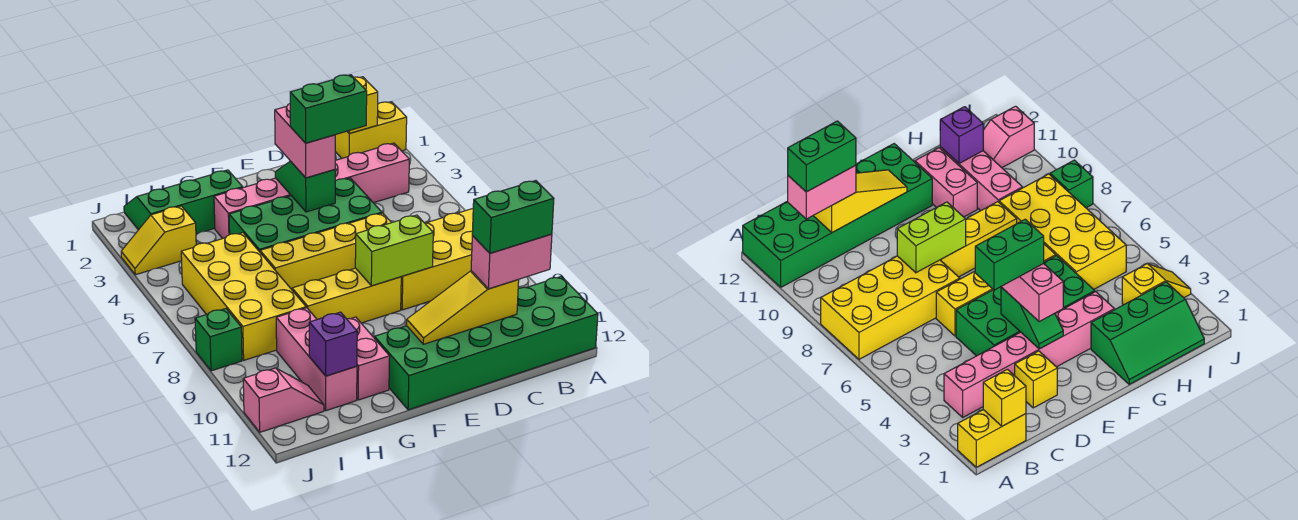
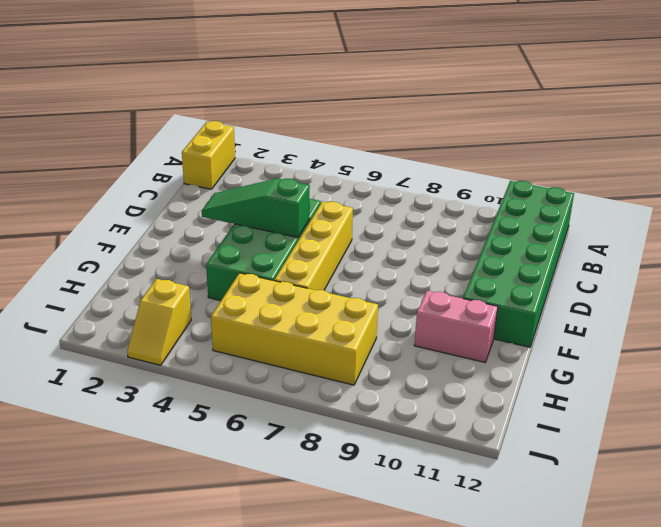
green slope E3:E5 level 2 top 5 -> green slope E3:E4 level 2 top 4
none -> yellow brick A7:D8 level 1
none -> pink brick B3:G3 level 1
none -> yellow brick D2 level 1

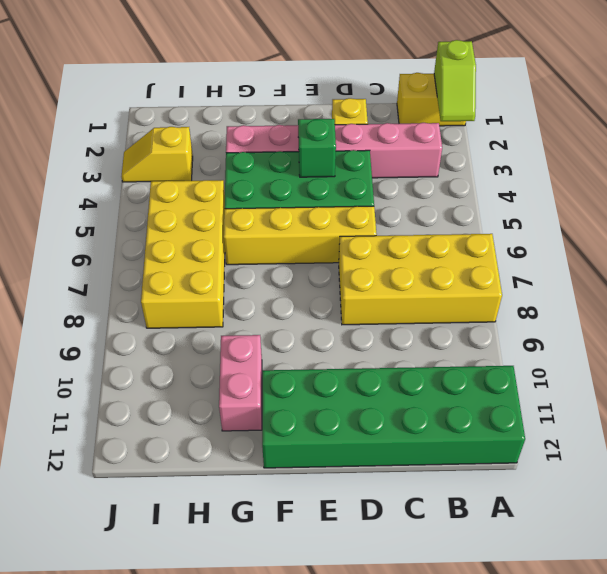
lime slope A1:A2 level 2 top 1 -> none
none -> yellow brick E8:G8 level 1
none -> green slope G1:I2 level 1 top 2
none -> pink brick H9:H11 level 1

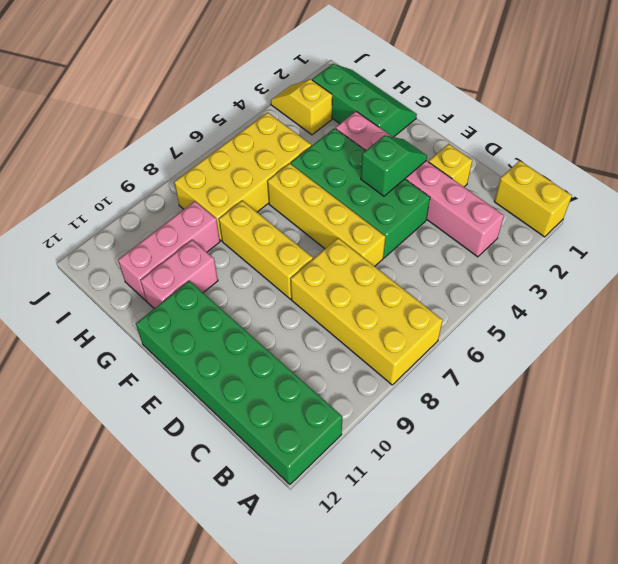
none -> pink slope I11:J11 level 1 top J
none -> green brick J8 level 1
none -> yellow brick B1 level 2

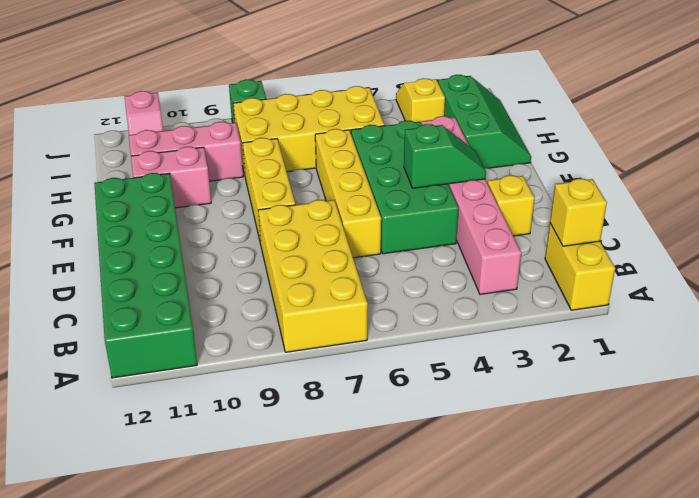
none -> yellow slope C11:E11 level 2 top C
none -> lime brick D8:E8 level 2
none -> purple brick H11 level 2

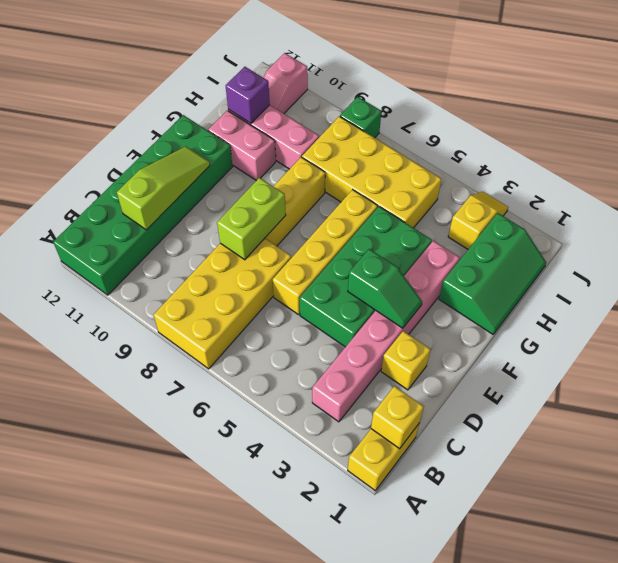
lime slope C11:E11 level 2 top C -> yellow slope C11:E11 level 2 top C
none -> pink brick B11:C11 level 3
none -> pink brick E3:E4 level 3
none -> green brick B11:C11 level 4

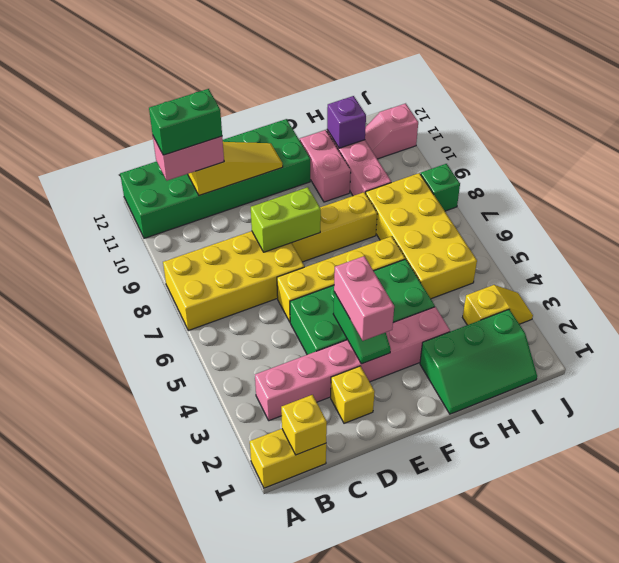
none -> green brick D4:E4 level 4

